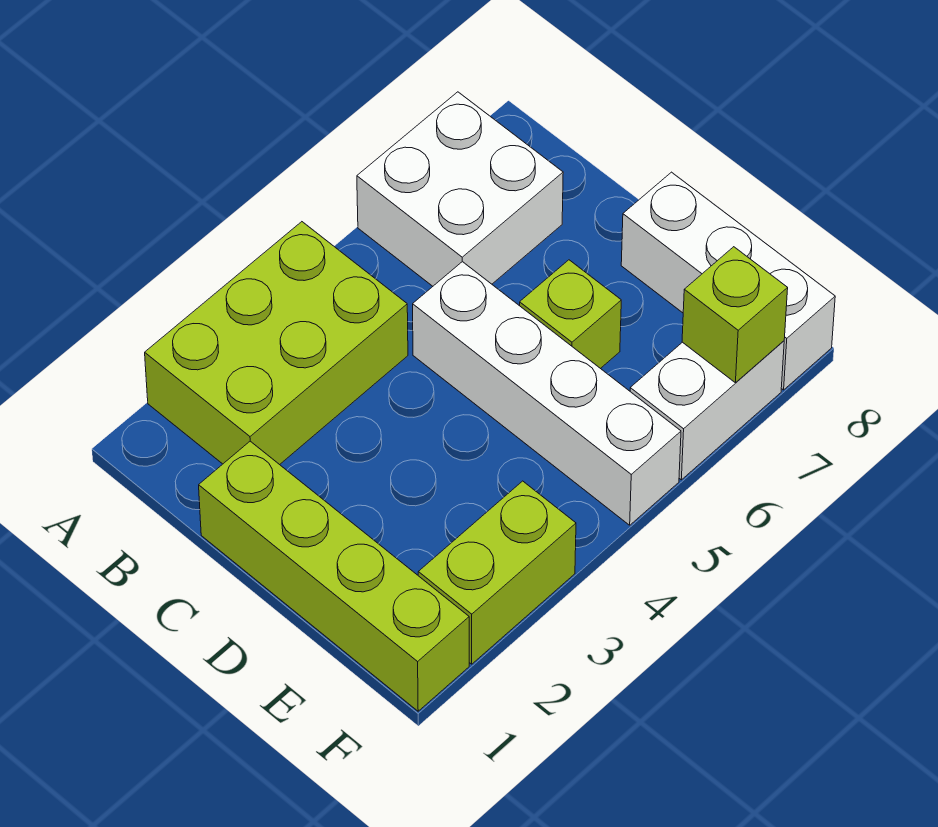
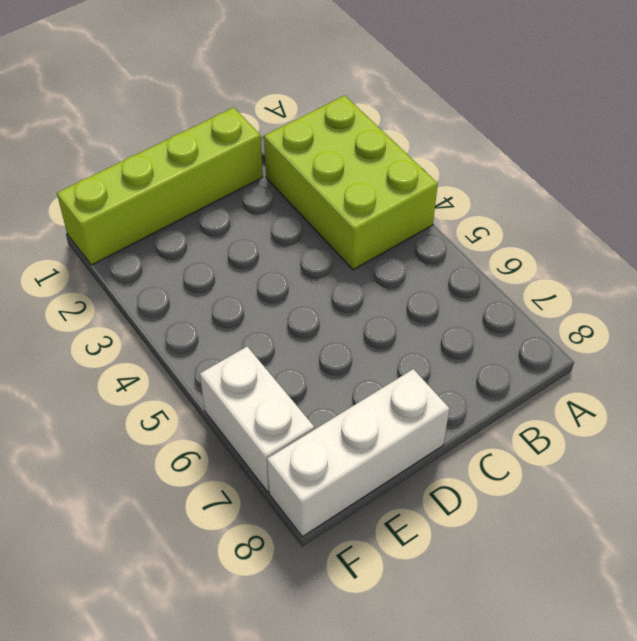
none -> white brick A6:B7 level 1
none -> white brick C5:F5 level 1

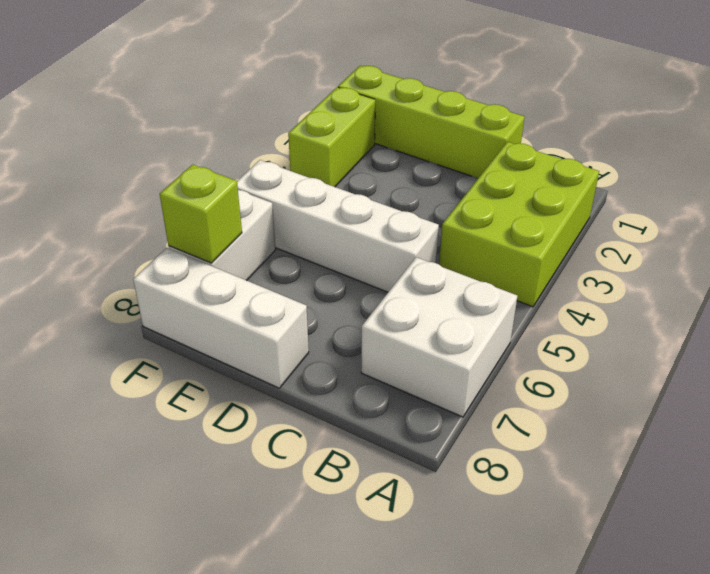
none -> lime brick D6 level 1

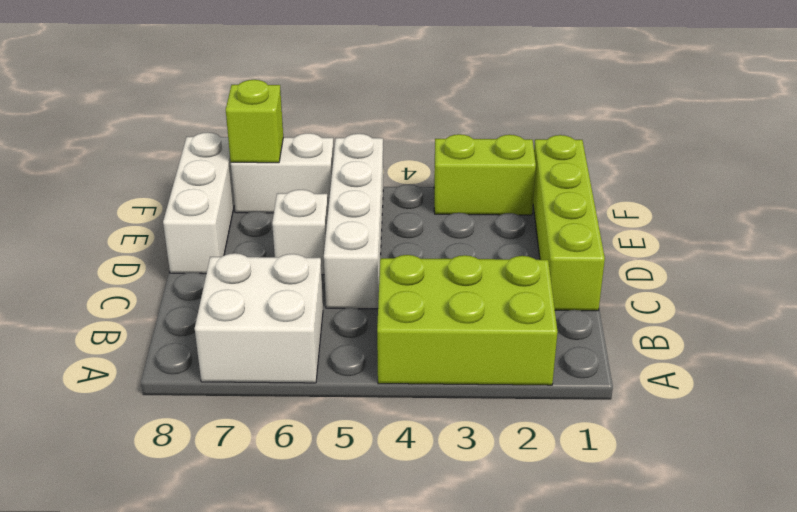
white brick D6 level 1 -> lime brick D6 level 1

